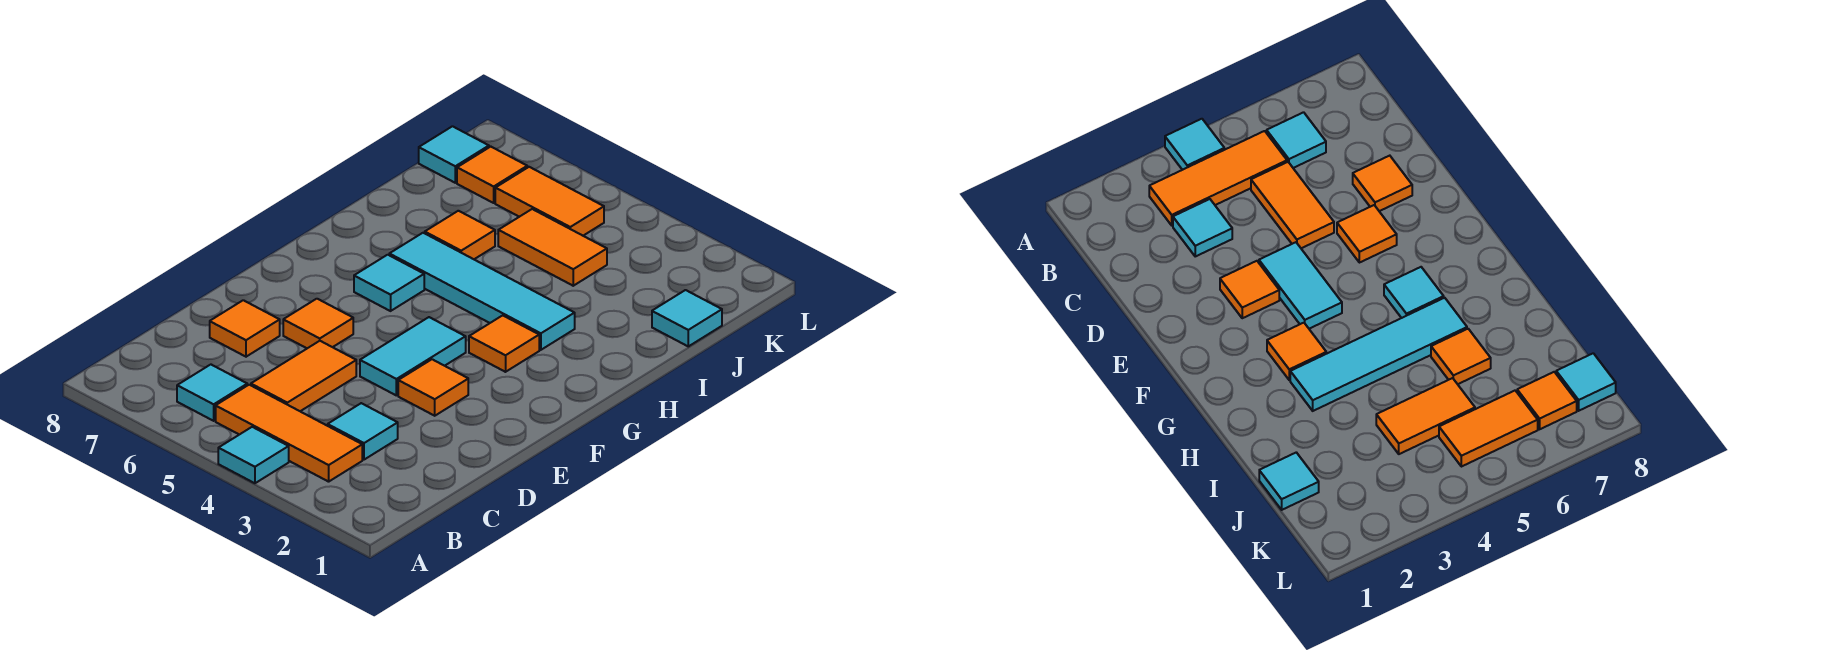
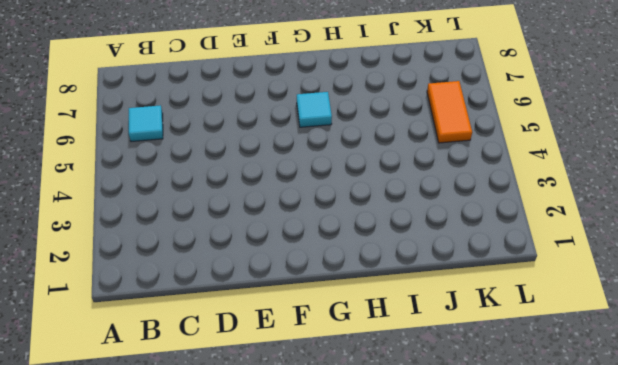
none -> cyan tile A4 level 1
none -> orange tile B3:B5 level 1
none -> cyan tile C3 level 1

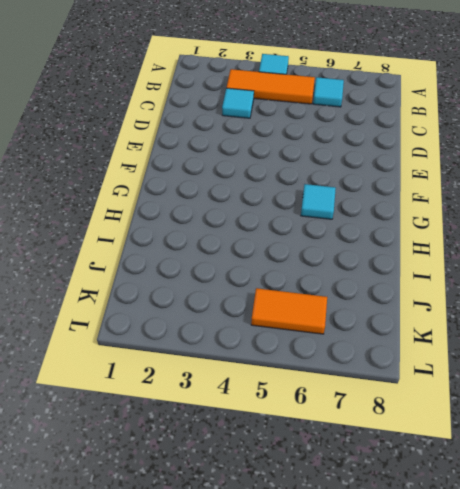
none -> orange tile C5:D5 level 1
none -> orange tile D7 level 1
none -> orange tile E3 level 1

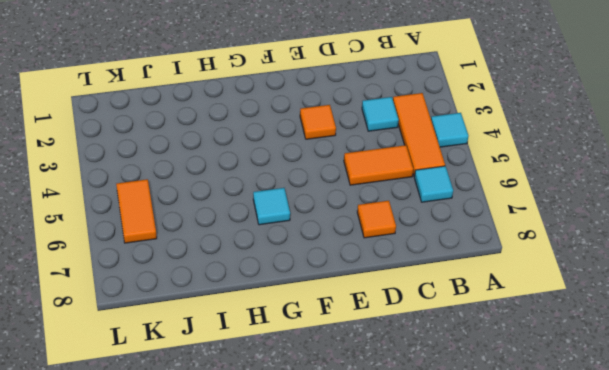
none -> cyan tile E4:F4 level 1
none -> orange tile E6 level 1
none -> orange tile G3 level 1

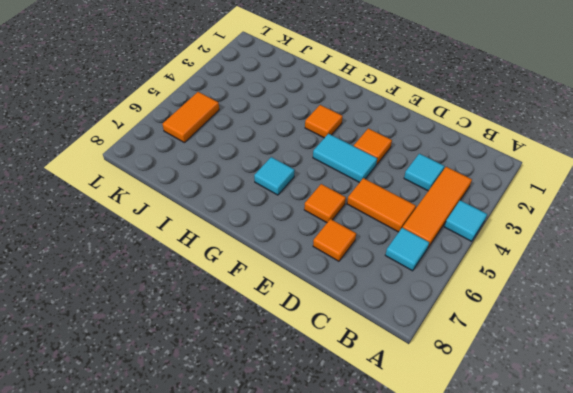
none -> cyan tile H3:H6 level 1
none -> orange tile I6 level 1
none -> cyan tile J1 level 1

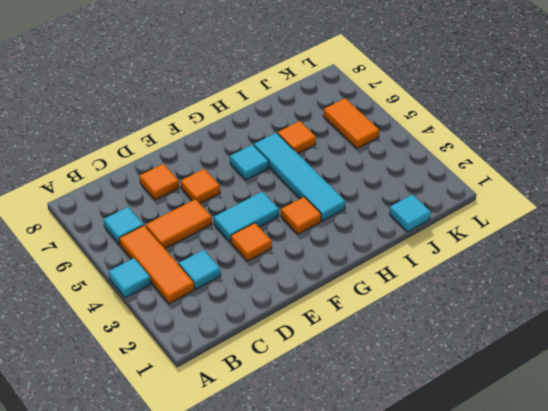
none -> orange tile J4:J5 level 1
none -> orange tile K7 level 1
none -> cyan tile K8 level 1

